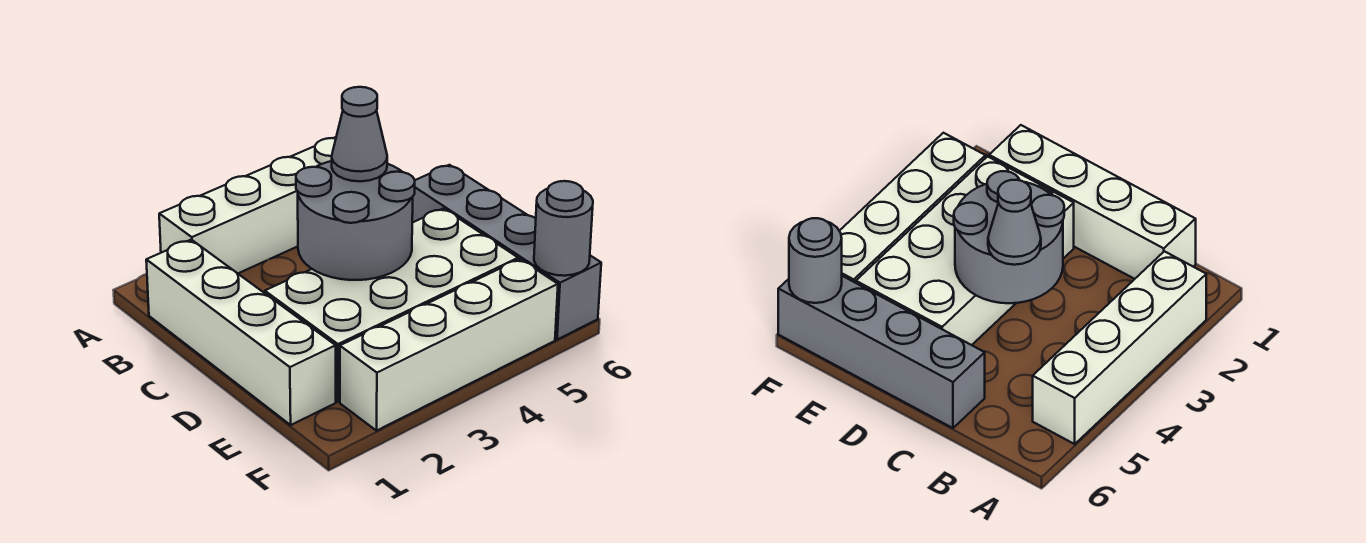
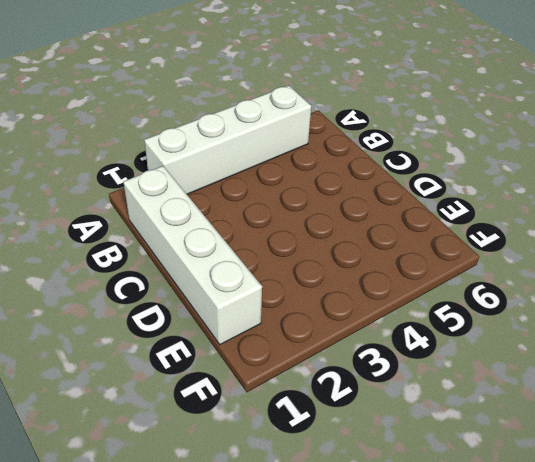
none -> grey brick C6:F6 level 1
none -> white brick D2:E5 level 1

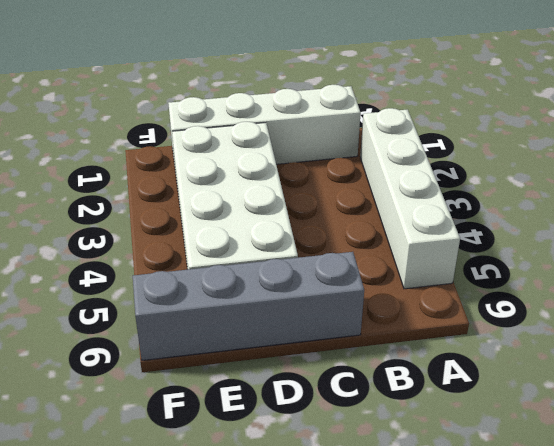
none -> white brick F2:F5 level 1
none -> grey round brick C3:D4 level 2

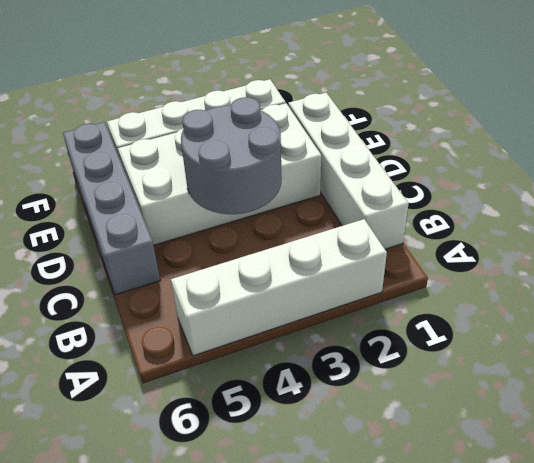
none -> grey round brick F6 level 2
none -> grey cone C4 level 3

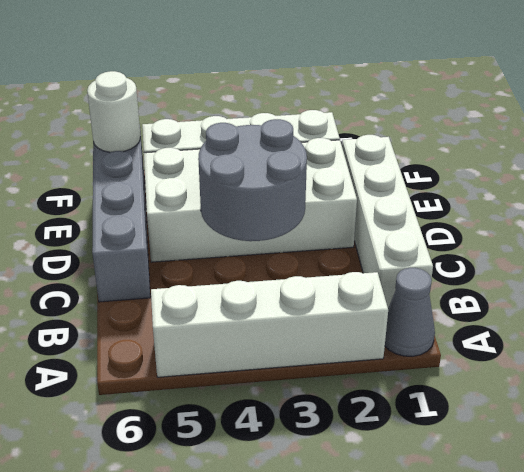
grey cone A1 level 1 -> grey cone C4 level 3
white round brick F6 level 2 -> grey round brick F6 level 2

